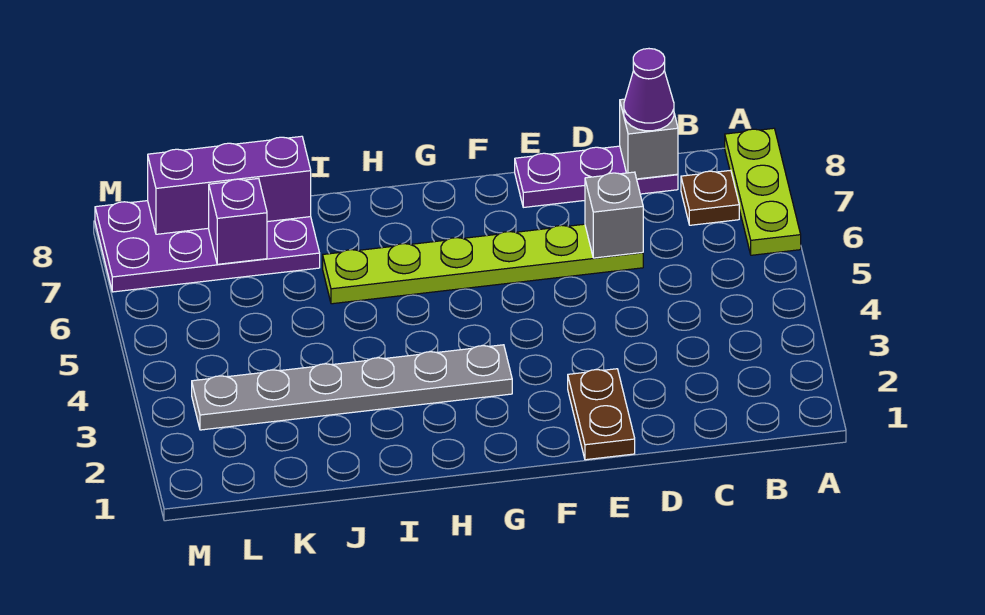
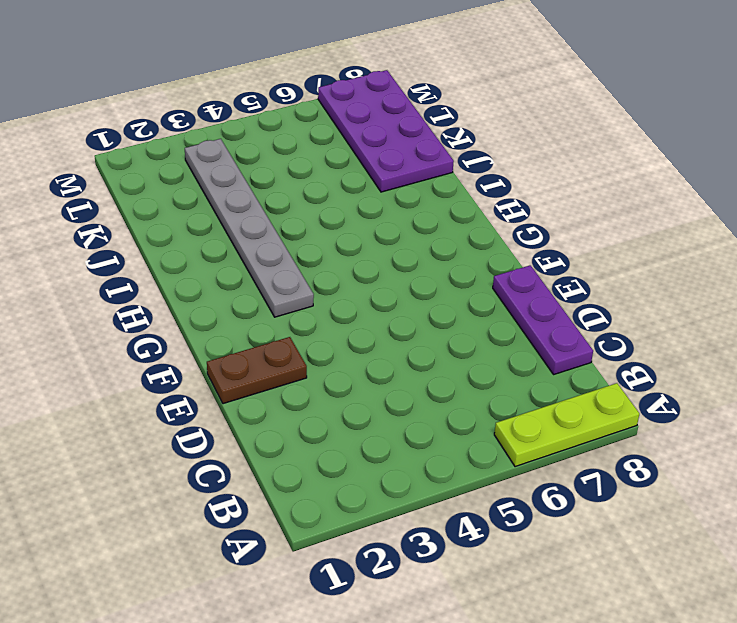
none -> brown plate B7 level 1
none -> lime plate D6:I6 level 1
none -> grey brick C8 level 2

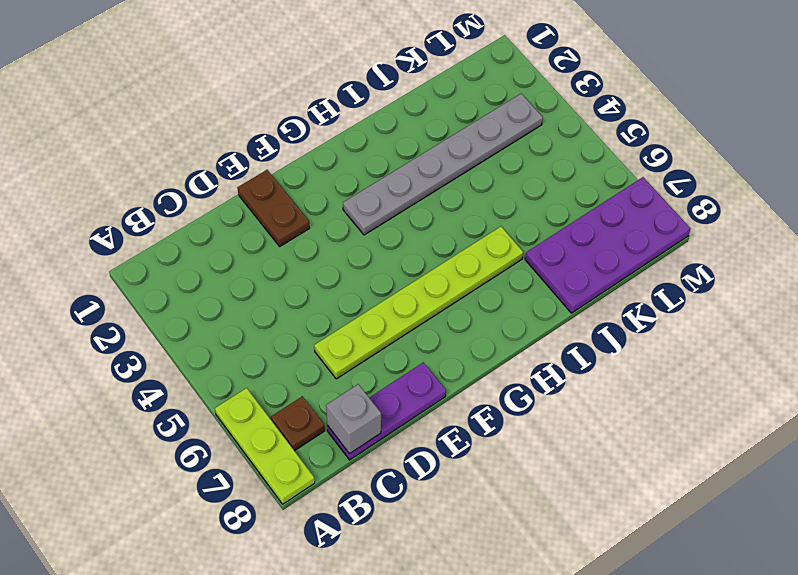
none -> grey brick D6 level 2
none -> purple brick J8:L8 level 2
none -> purple brick K7 level 2

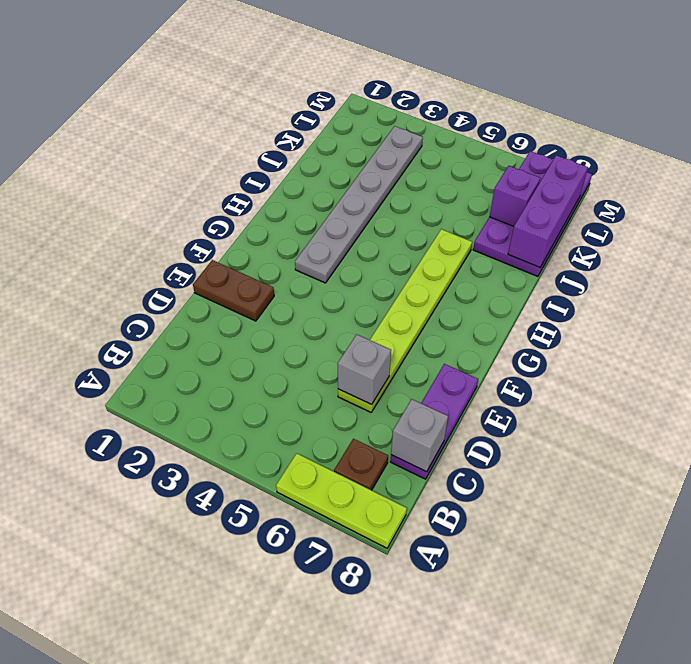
none -> purple cone C8 level 3

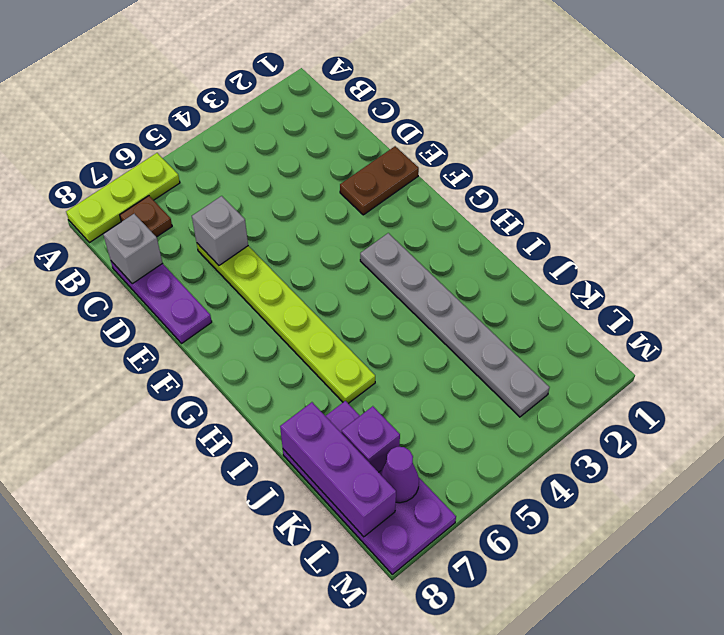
purple cone L7 level 2 -> purple cone C8 level 3

